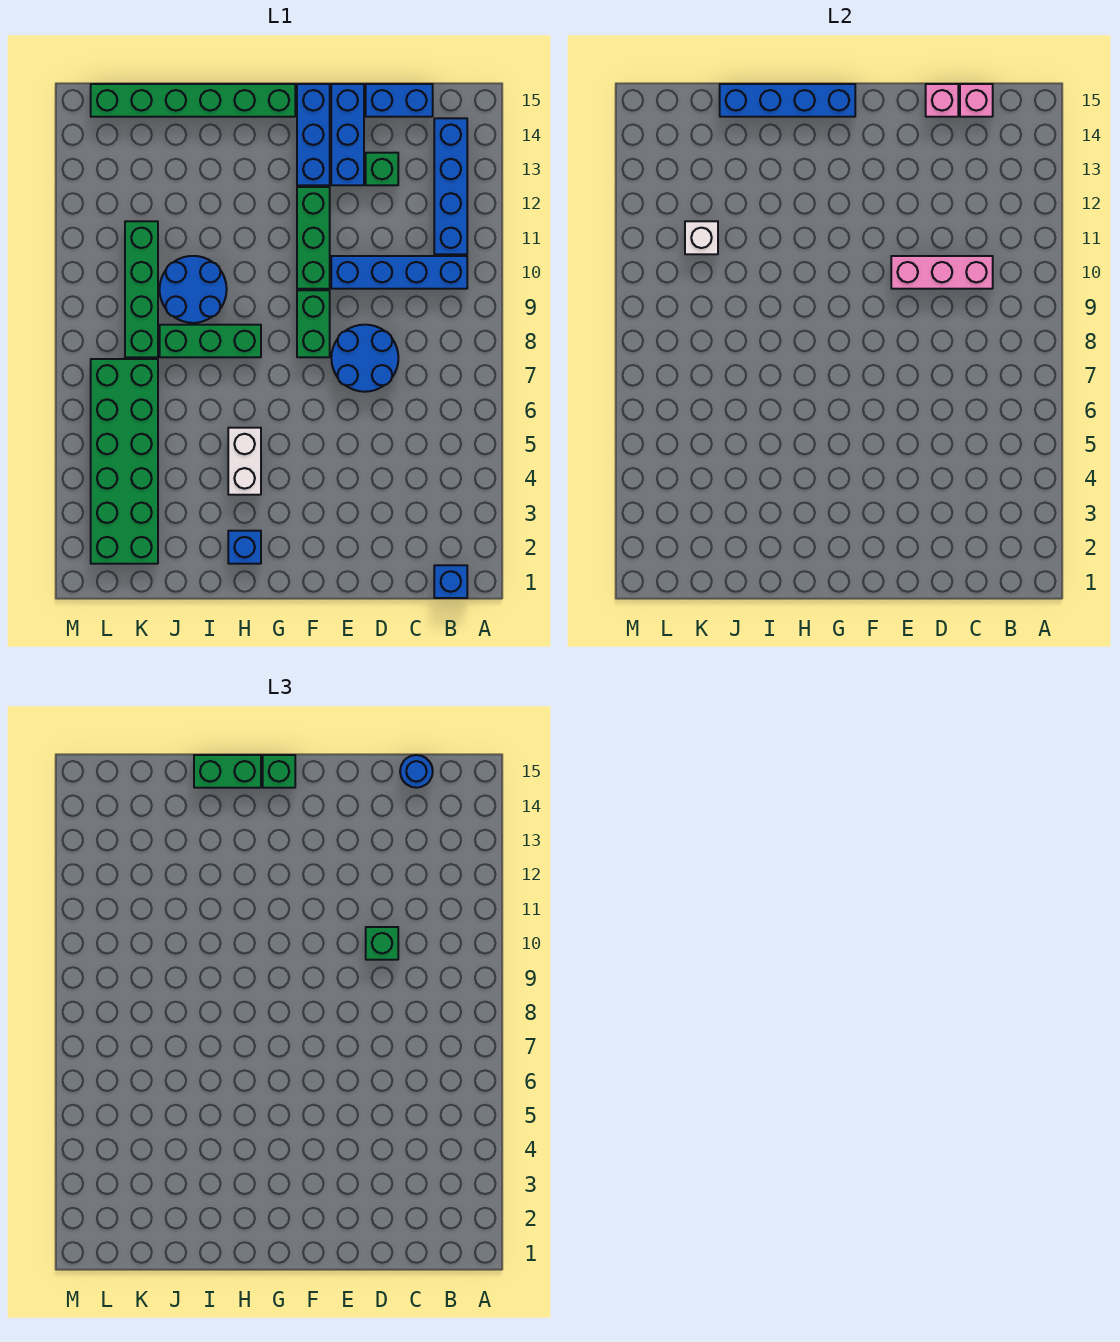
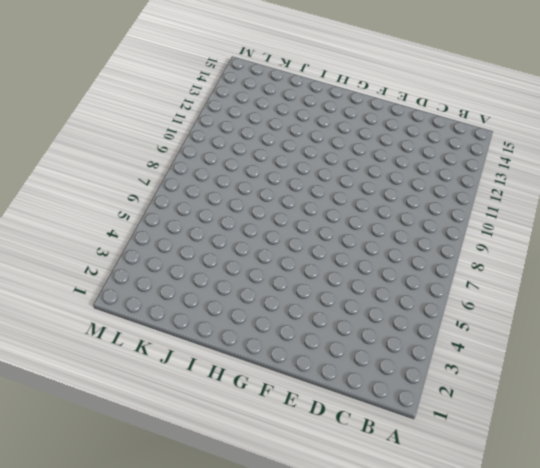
none -> blue brick B1 level 1
none -> blue brick B10:E10 level 1
none -> blue brick B11:B14 level 1

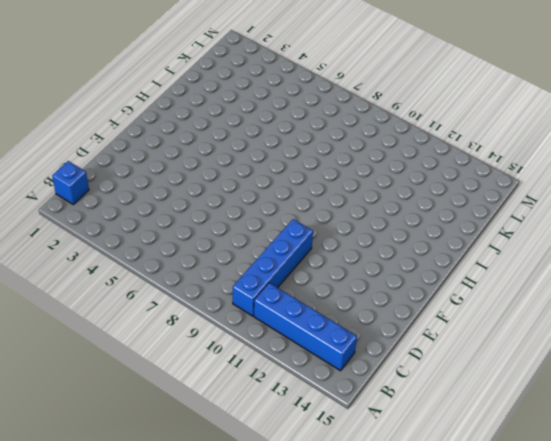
none -> blue brick C15:D15 level 1
none -> blue round brick D7:E8 level 1
none -> green brick D13 level 1

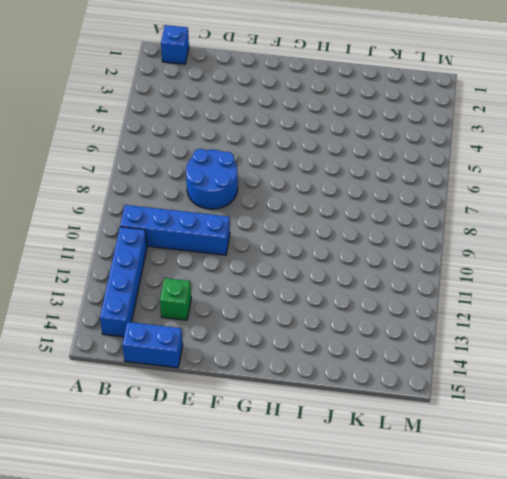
none -> blue brick E13:E15 level 1
none -> green brick F8:F9 level 1
none -> green brick F10:F12 level 1

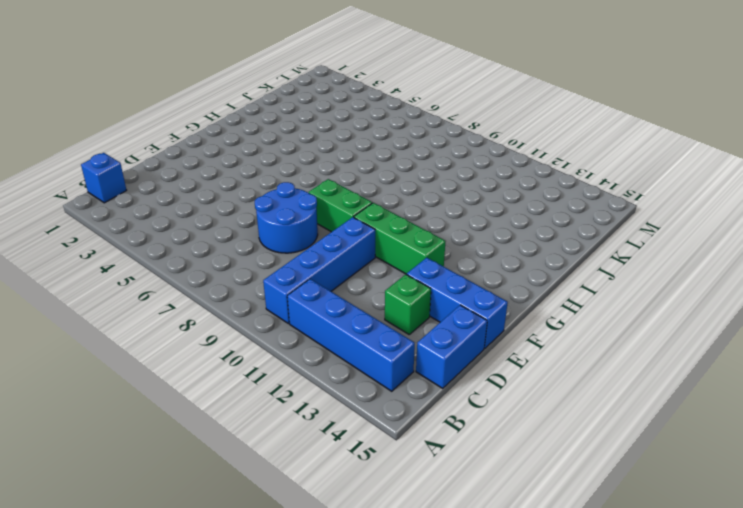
none -> blue brick F13:F15 level 1
none -> green brick G15:L15 level 1
none -> blue brick H2 level 1

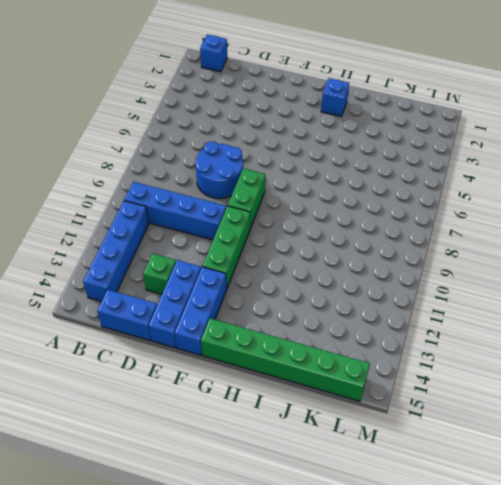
none -> white brick H4:H5 level 1
none -> green brick H8:J8 level 1
none -> blue round brick I9:J10 level 1

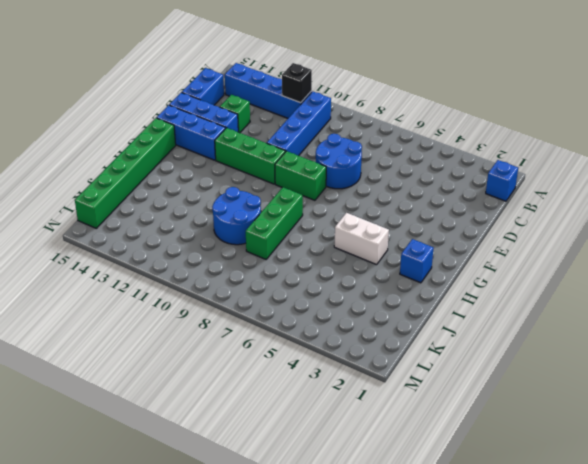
black brick B11 level 2 -> none
none -> green brick K2:L7 level 1
none -> green brick K8:K11 level 1
none -> pink brick C10:E10 level 2

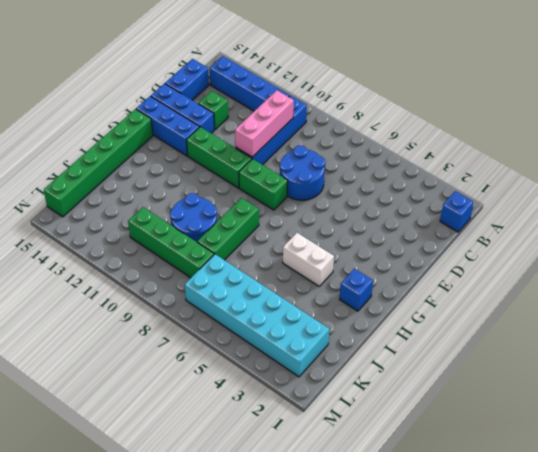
cyan brick K2:L7 level 1 -> green brick K2:L7 level 1
none -> pink brick C15 level 2
none -> pink brick D15 level 2
none -> blue brick G15:J15 level 2

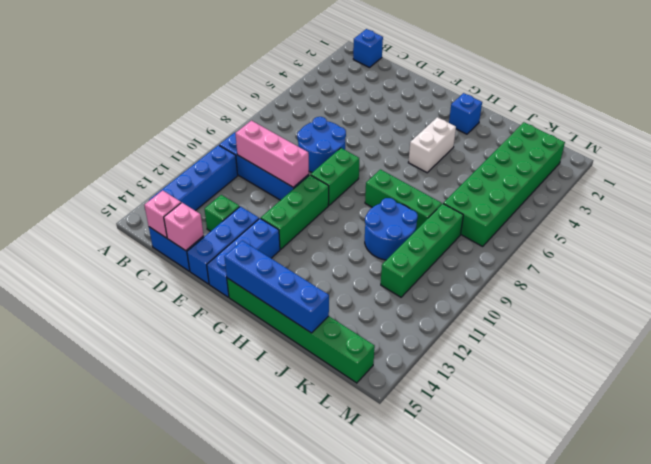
none -> white brick K11 level 2
none -> blue round brick C15 level 3
none -> green brick D10 level 3

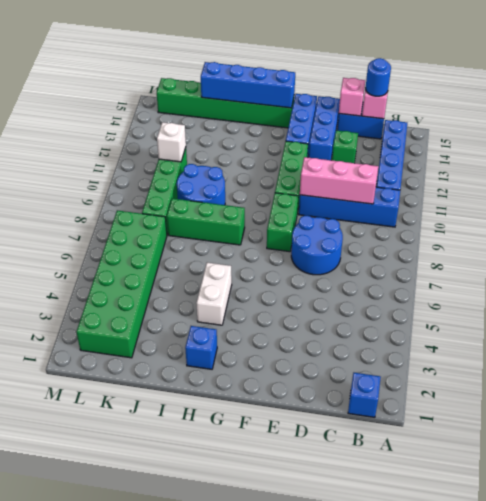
none -> green brick D10 level 3
none -> green brick G15 level 3
none -> green brick H15:I15 level 3

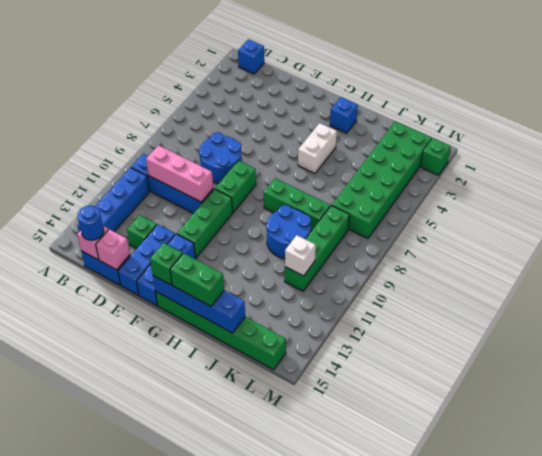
green brick M2 level 1 -> green brick D10 level 3

